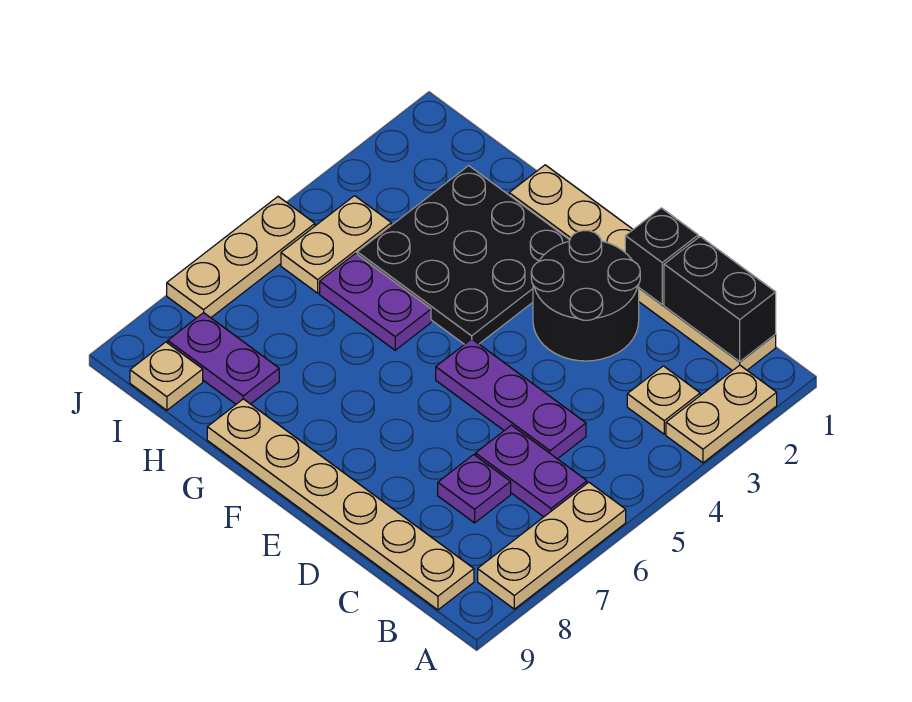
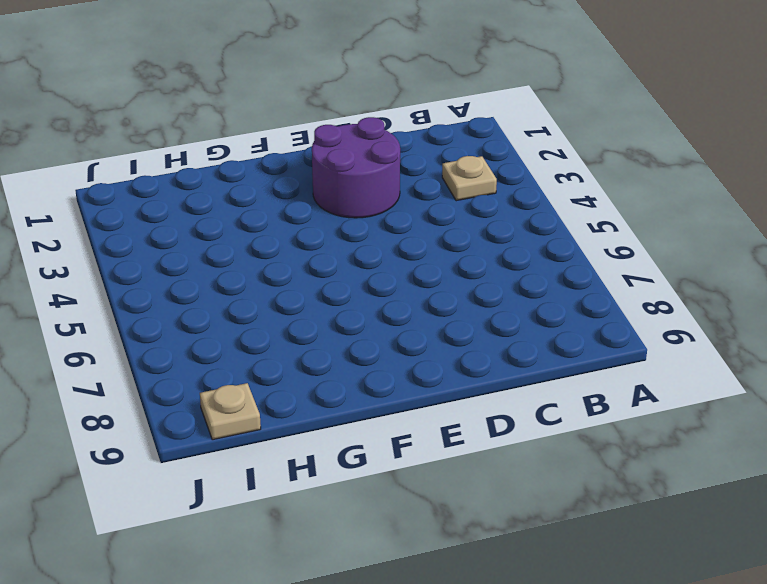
purple round brick D2:E3 level 1 -> black round brick D2:E3 level 1
none -> tan plate A2:A3 level 1
none -> tan plate A6:A8 level 1
none -> tan plate B1:G1 level 1

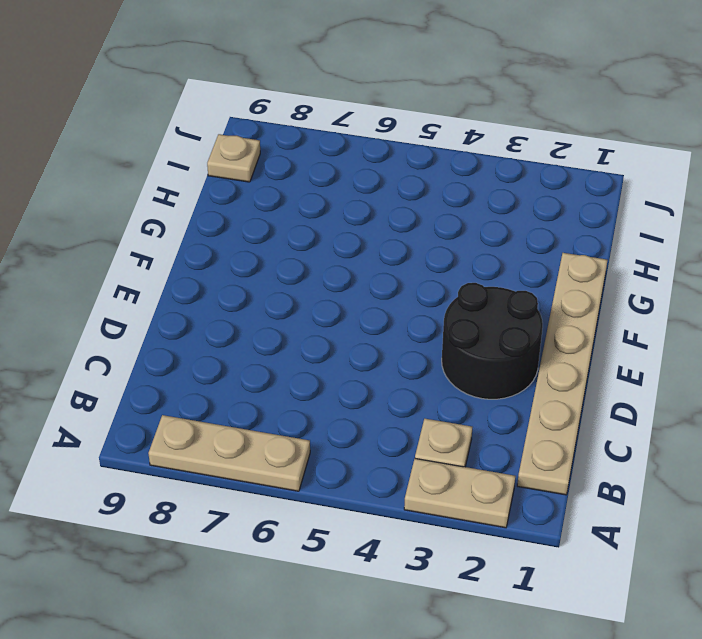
none -> purple plate B6:C6 level 1
none -> tan plate B9:G9 level 1
none -> purple plate C5:E5 level 1

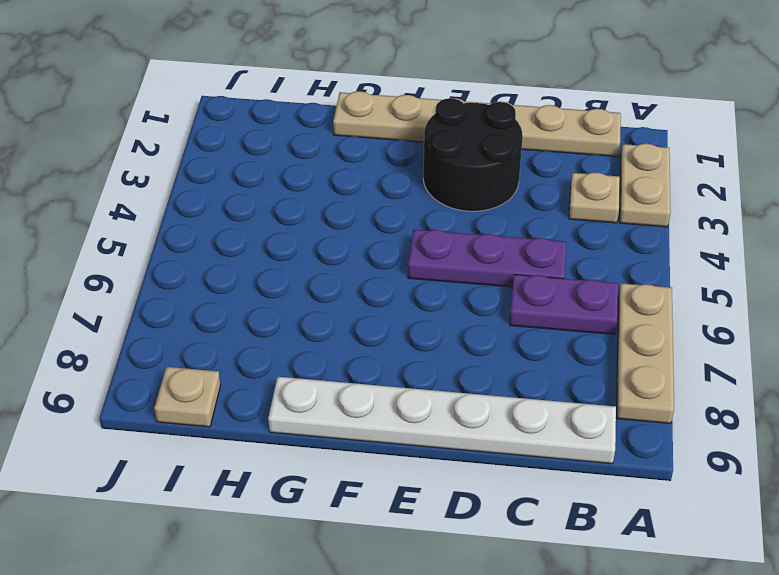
white plate B9:G9 level 1 -> tan plate B9:G9 level 1
none -> purple plate C7 level 1
none -> black plate F2:H4 level 1
none -> purple plate G5:H5 level 1

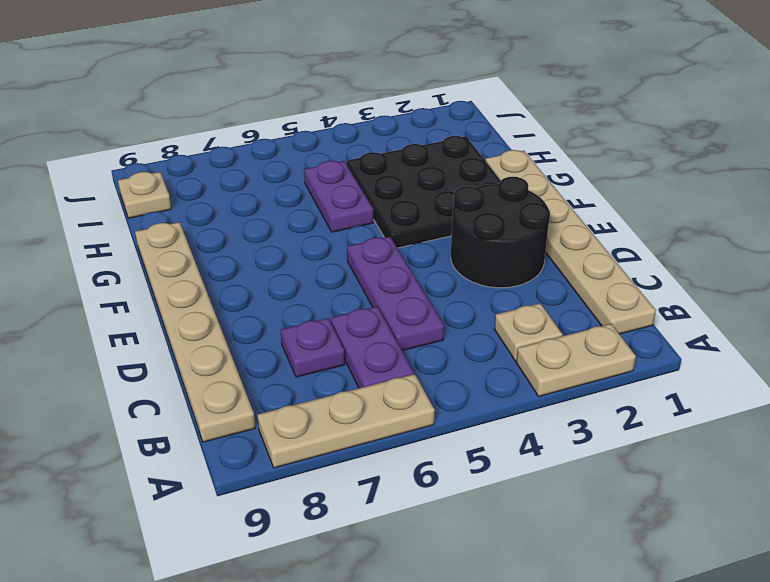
none -> purple plate H8:I8 level 1
none -> tan plate I4:I5 level 1
none -> tan plate J5:J7 level 1

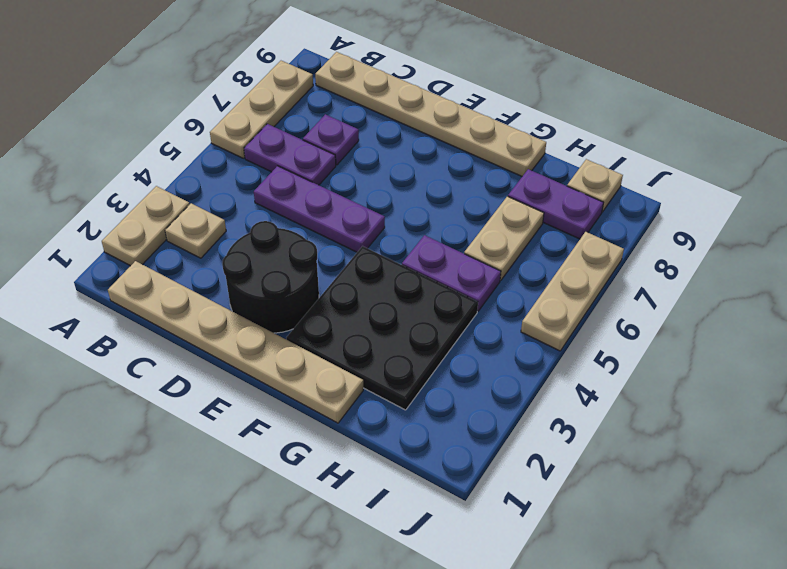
tan plate H6:H7 level 1 -> tan plate I4:I5 level 1
none -> black brick B1:C1 level 2
none -> black brick D1 level 2

